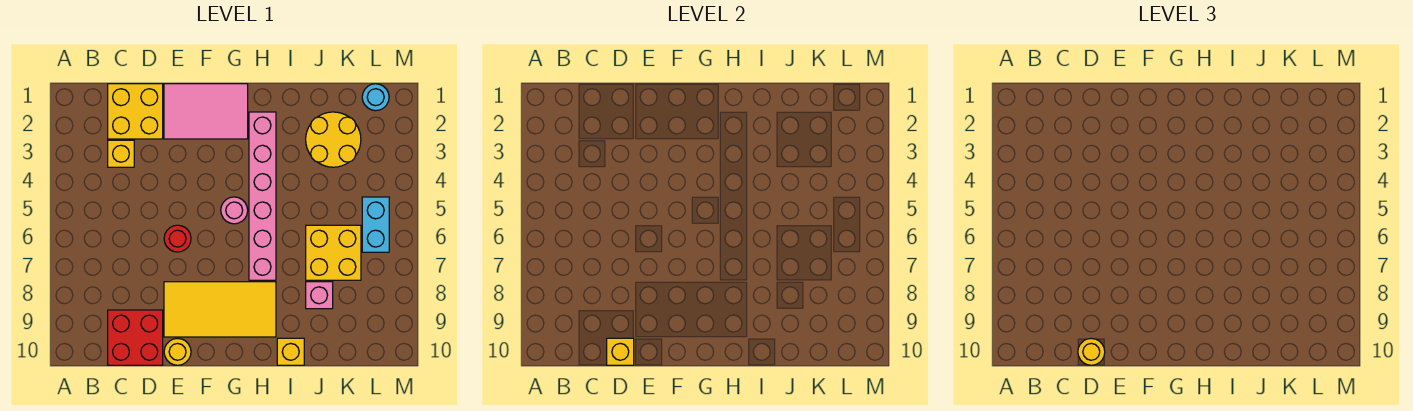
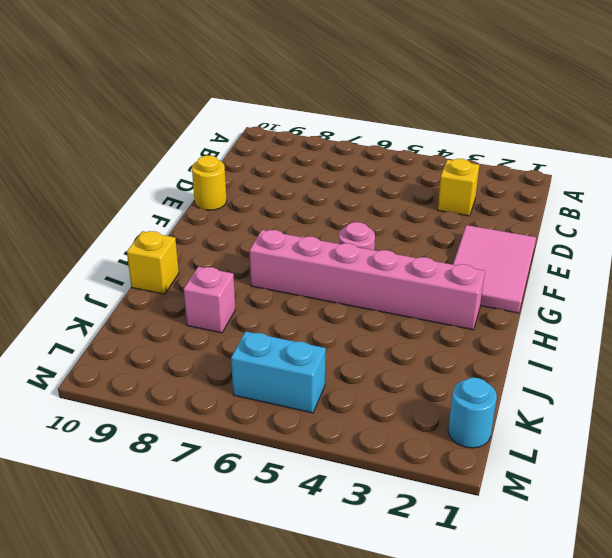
none -> yellow brick C1:D2 level 1
none -> red brick C9:D10 level 1
none -> red round brick E6 level 1

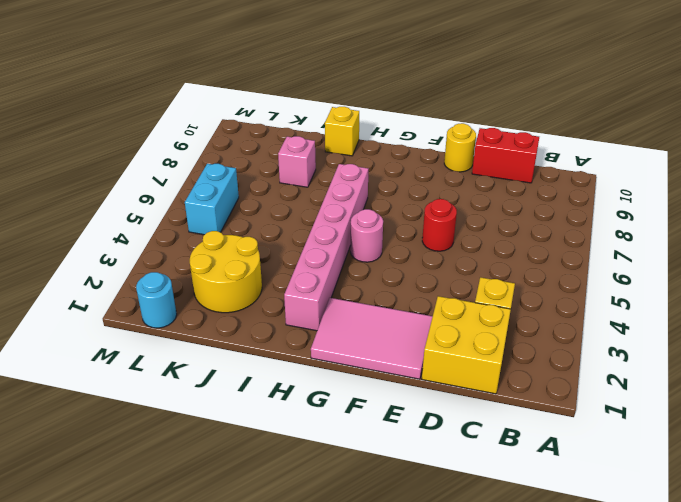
red brick C10:D10 level 1 -> red brick C9:D10 level 1
none -> yellow tile E8:H9 level 1
none -> yellow brick J6:K7 level 1
none -> yellow brick D10 level 2

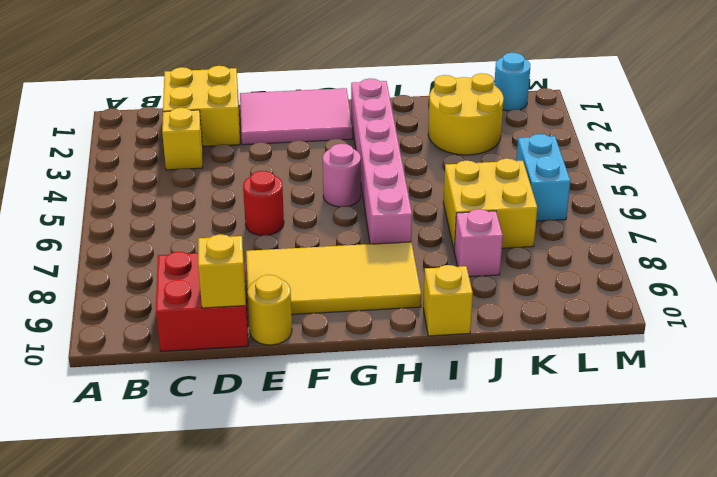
none -> yellow round brick D10 level 3

